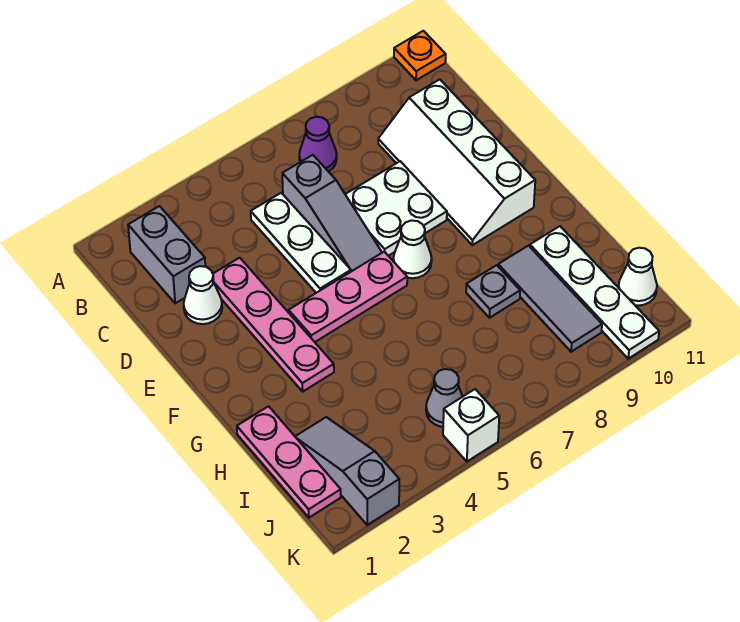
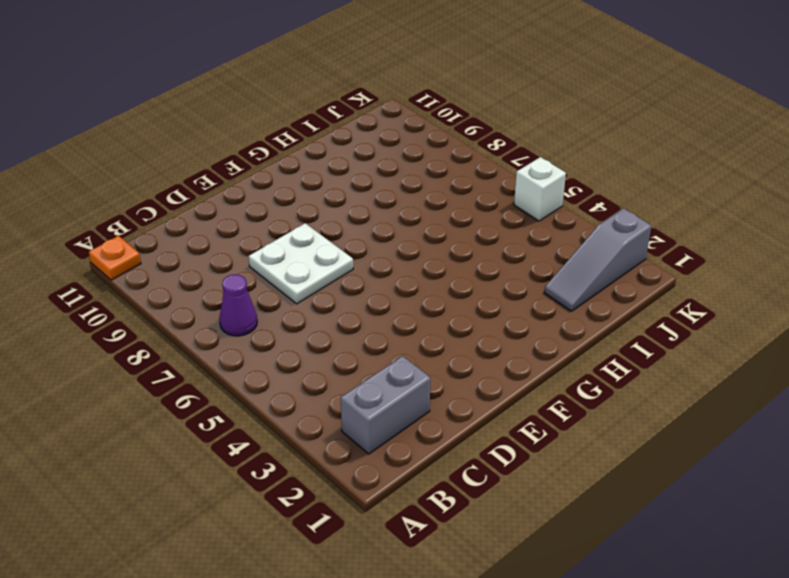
none -> white plate C5:E5 level 1
none -> grey slope C6:E6 level 1 top C
none -> white slope C9:F10 level 1 top 10

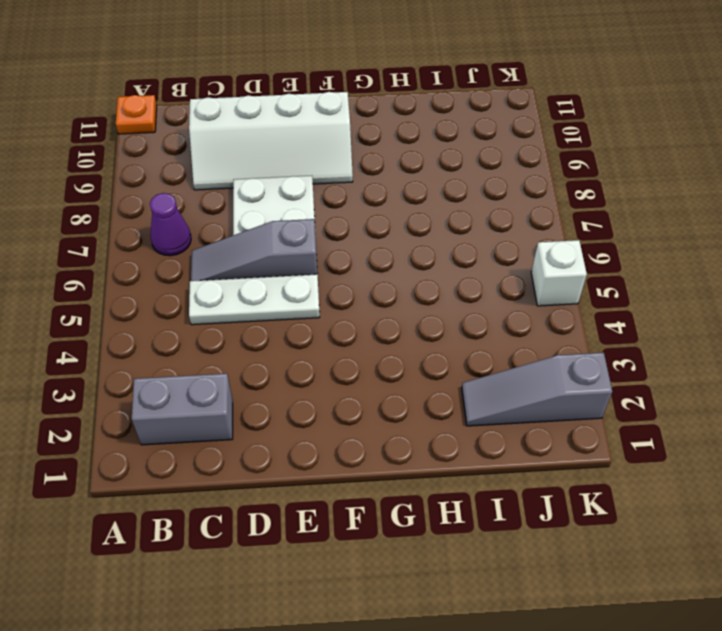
grey slope C6:E6 level 1 top E -> grey slope C6:E6 level 1 top C
none -> white cone D2 level 1
none -> pink plate D3:G3 level 1
none -> pink plate F4:F6 level 1

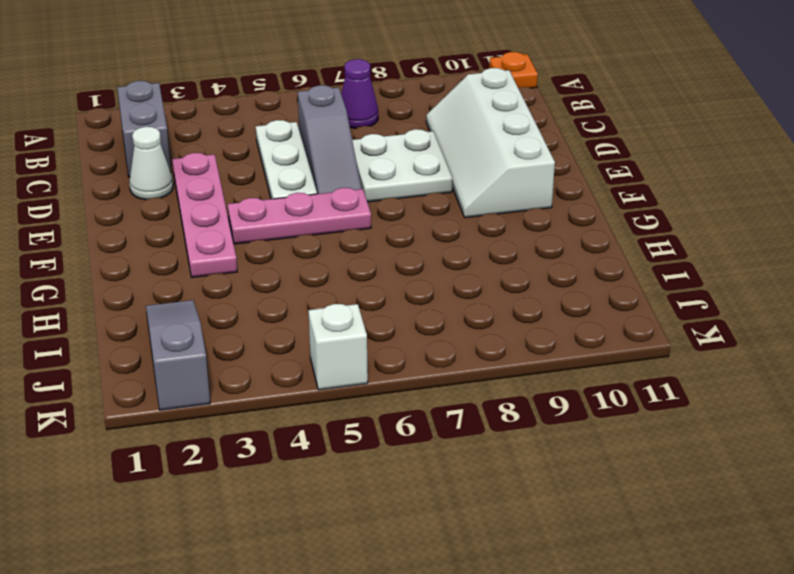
none -> white cone F7 level 1
none -> pink plate H1:J1 level 1
none -> grey plate H8 level 1

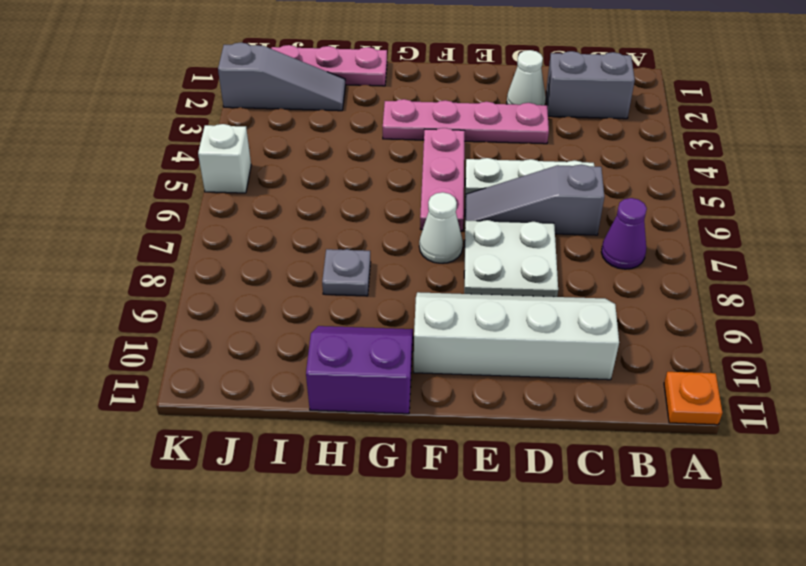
purple slope G10:H11 level 1 top 11 -> white plate H10:K10 level 1
none -> grey tile H9:J9 level 1
none -> grey cone J5 level 1
none -> white cone J11 level 1

